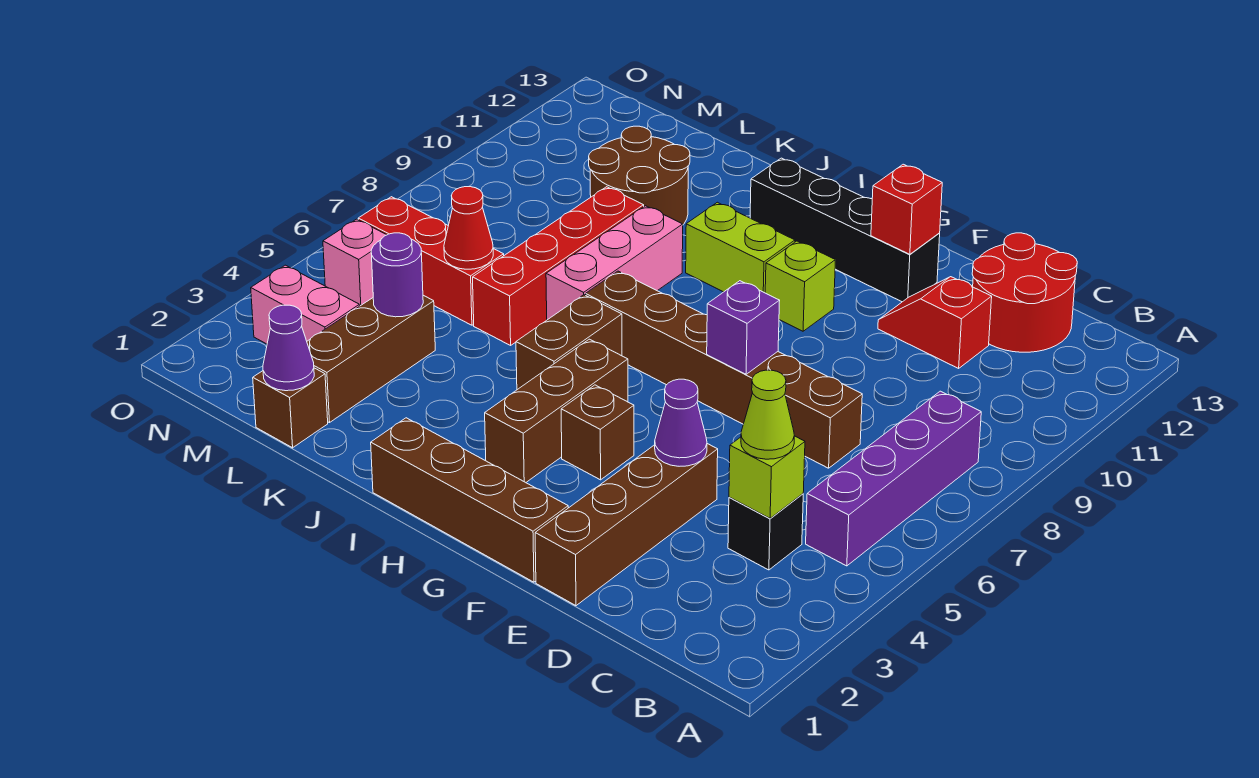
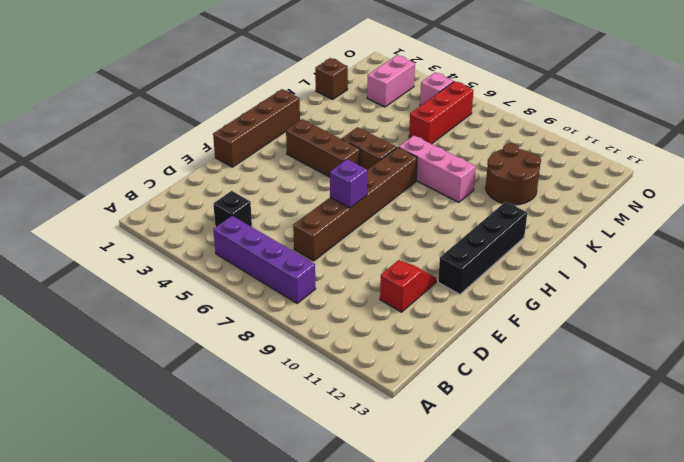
none -> red round brick C12:D13 level 1
none -> brown brick E1:E4 level 1
none -> brown brick G4 level 1

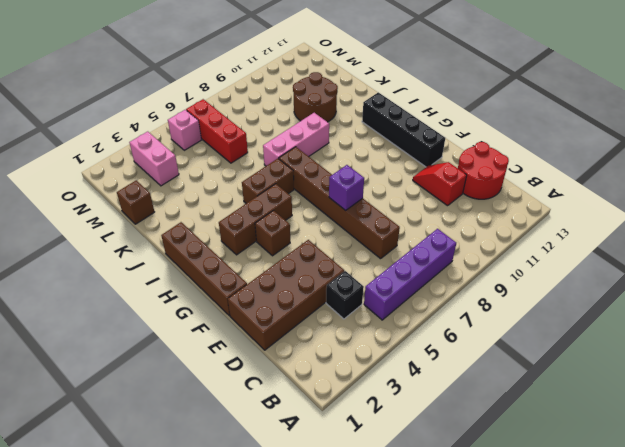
brown brick D1:E4 level 1 -> brown brick E1:E4 level 1
none -> lime brick G10 level 1
none -> lime brick H10:I10 level 1
none -> red brick K6:K9 level 1

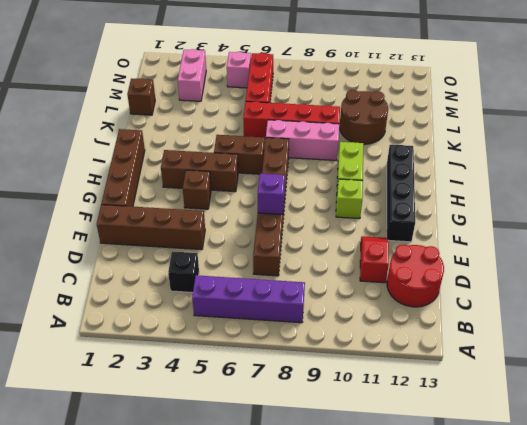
none -> brown brick L2:L4 level 1
none -> lime brick C4 level 2
none -> purple cone E4 level 2

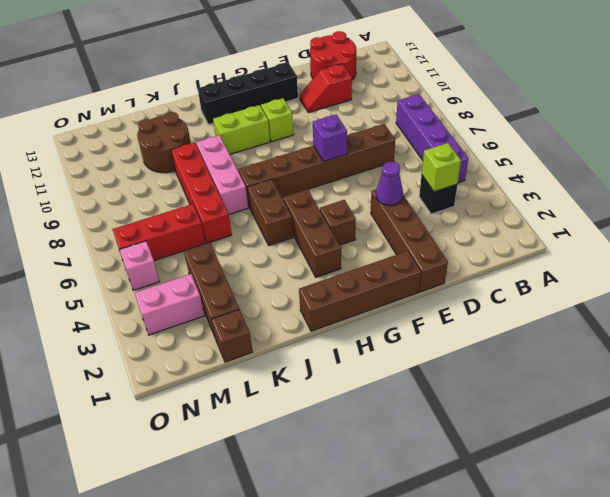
none -> red brick F12 level 2
none -> purple cone L1 level 2
none -> purple round brick L4 level 2

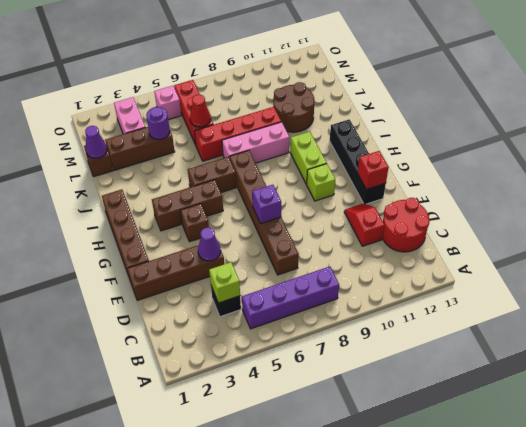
none -> lime cone C4 level 3

